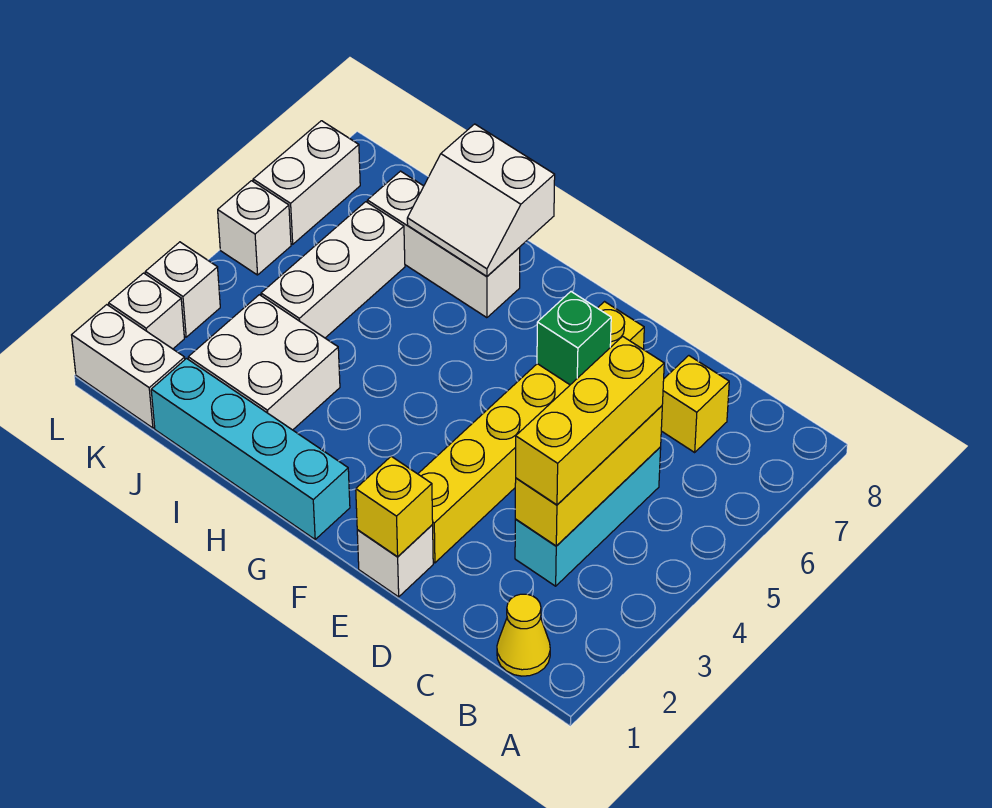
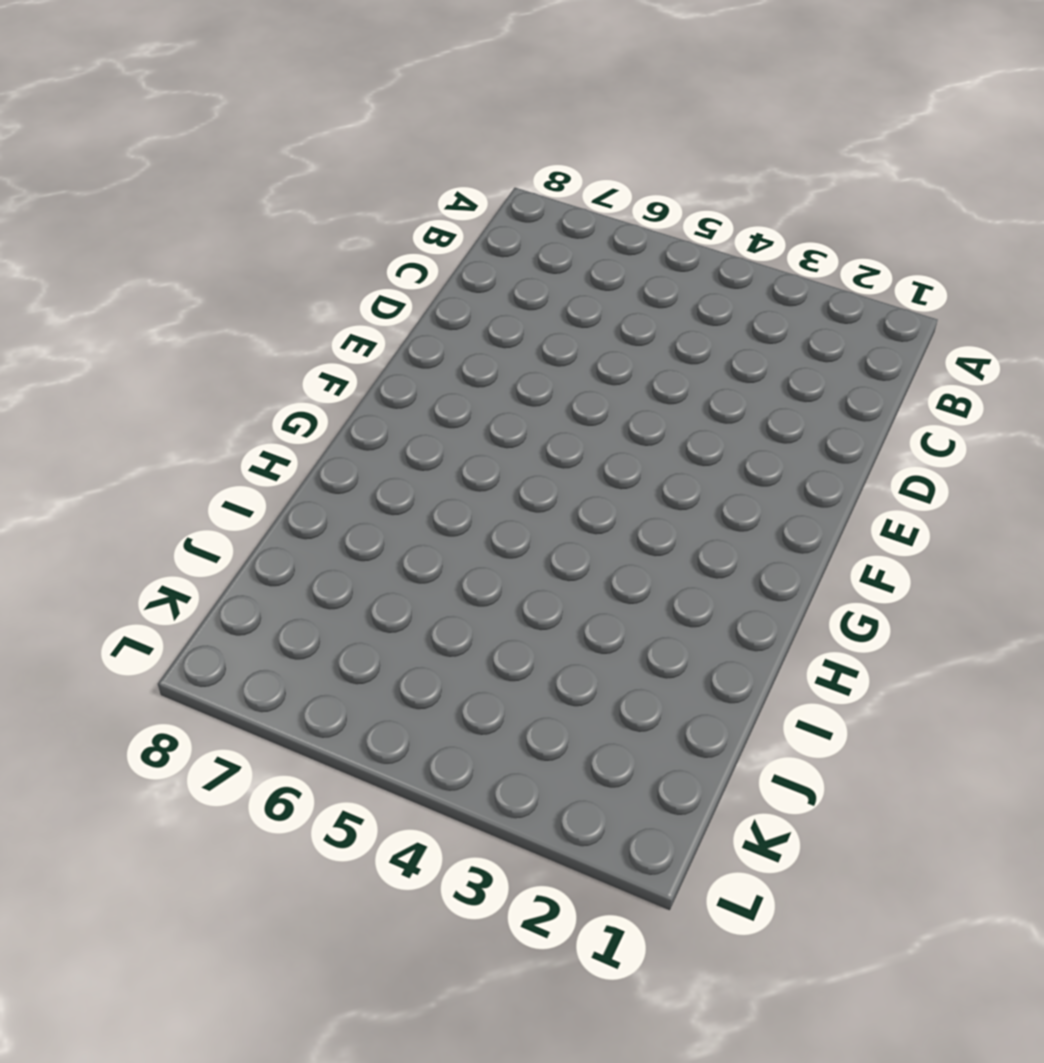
none -> yellow cone B1 level 1
none -> cyan brick C3:C5 level 1
none -> yellow brick C7 level 1

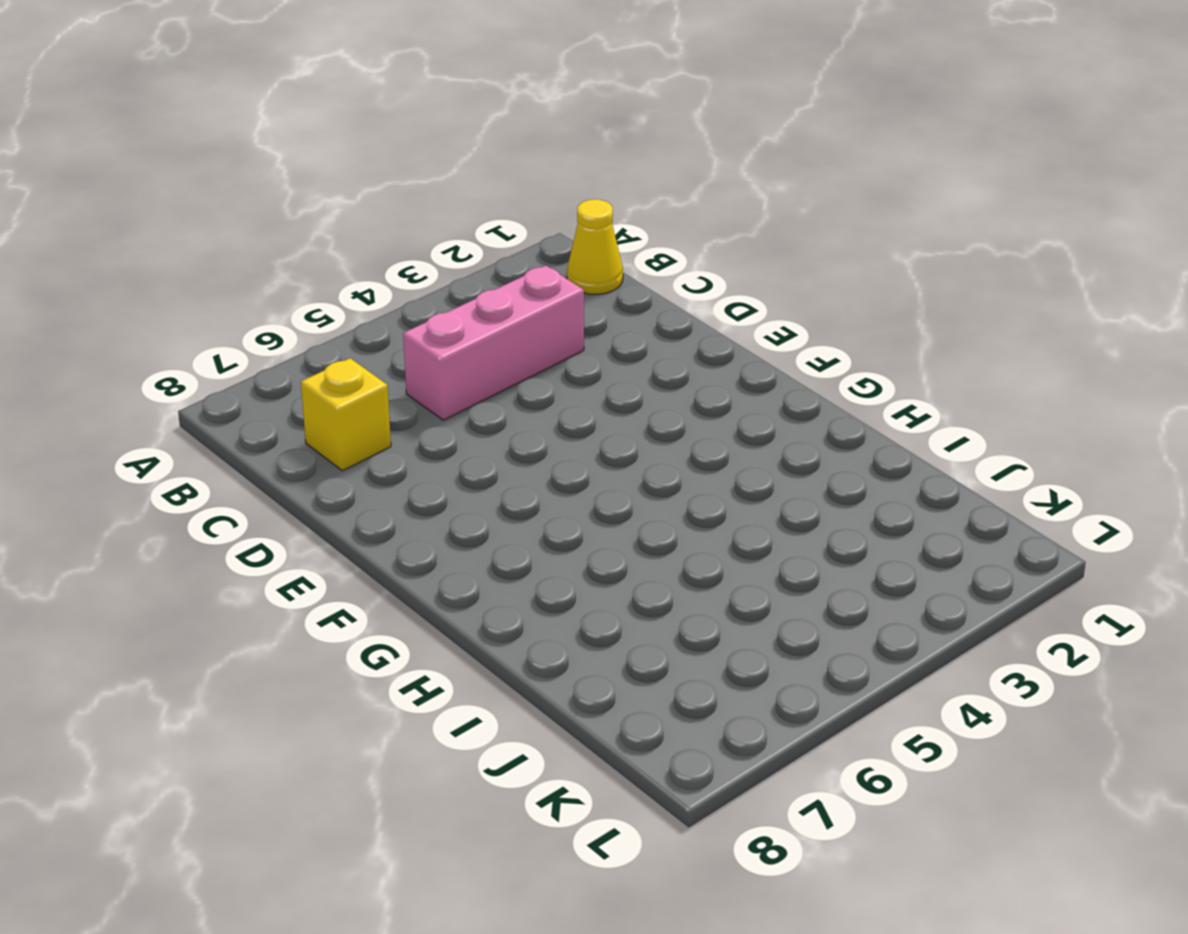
pink brick C3:C5 level 1 -> cyan brick C3:C5 level 1
none -> white brick E1 level 1
none -> yellow brick E2:E7 level 1
none -> cyan brick G1:J1 level 1

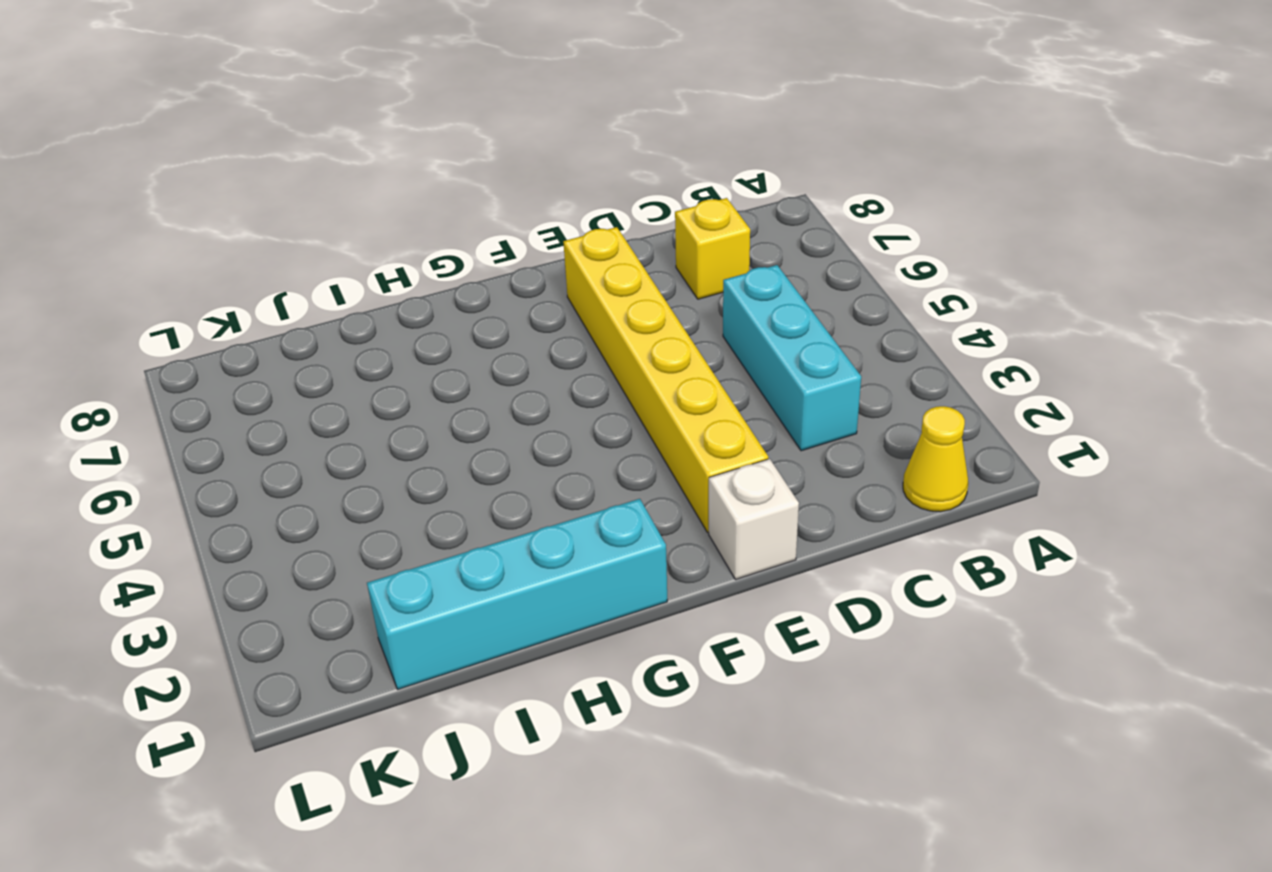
none -> white brick H7:J7 level 1
none -> white brick I2:J3 level 1
none -> white brick J4:J6 level 1

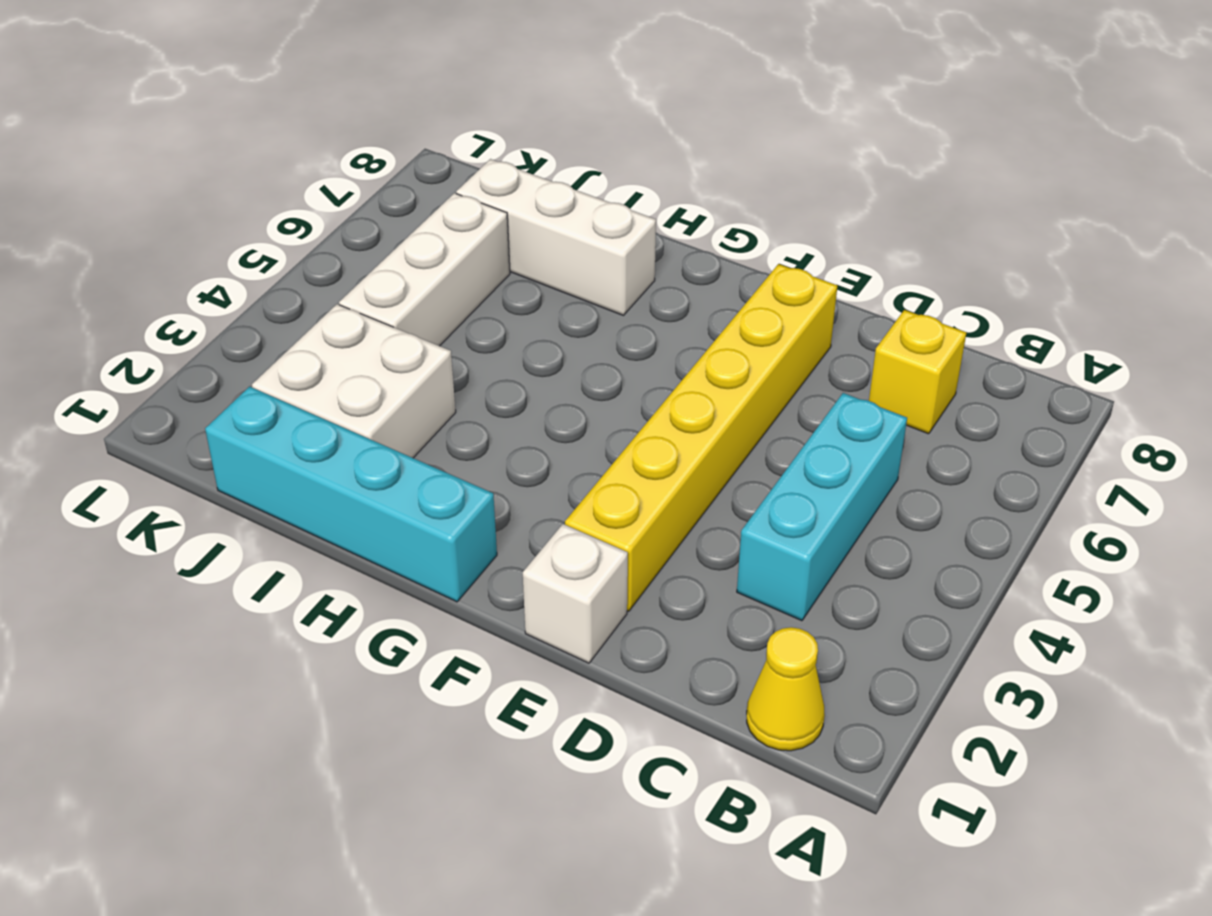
none -> white brick K1:L1 level 1
none -> white brick L2 level 1
none -> white brick L3 level 1

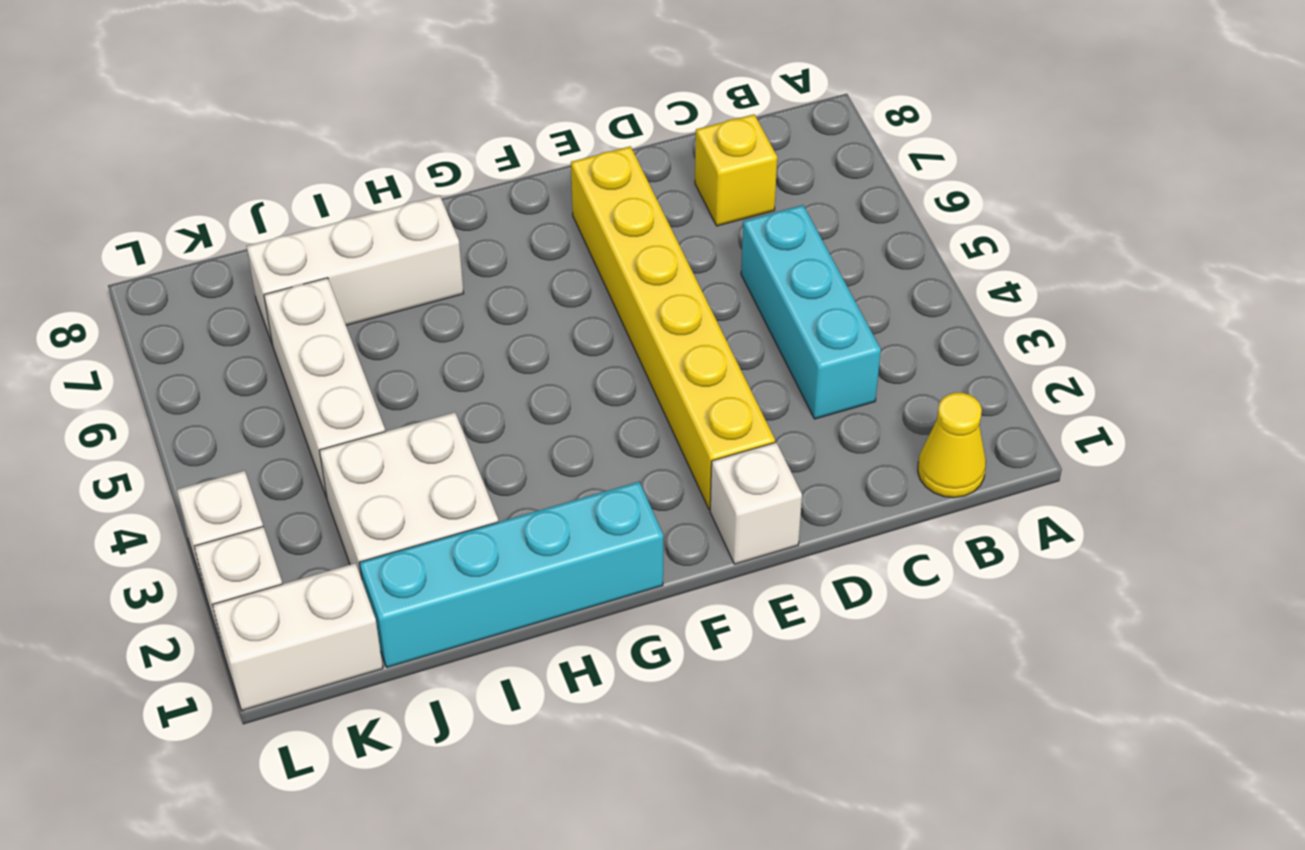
none -> white brick L5 level 1
none -> white brick L6:L7 level 1
none -> yellow brick C3:C5 level 2

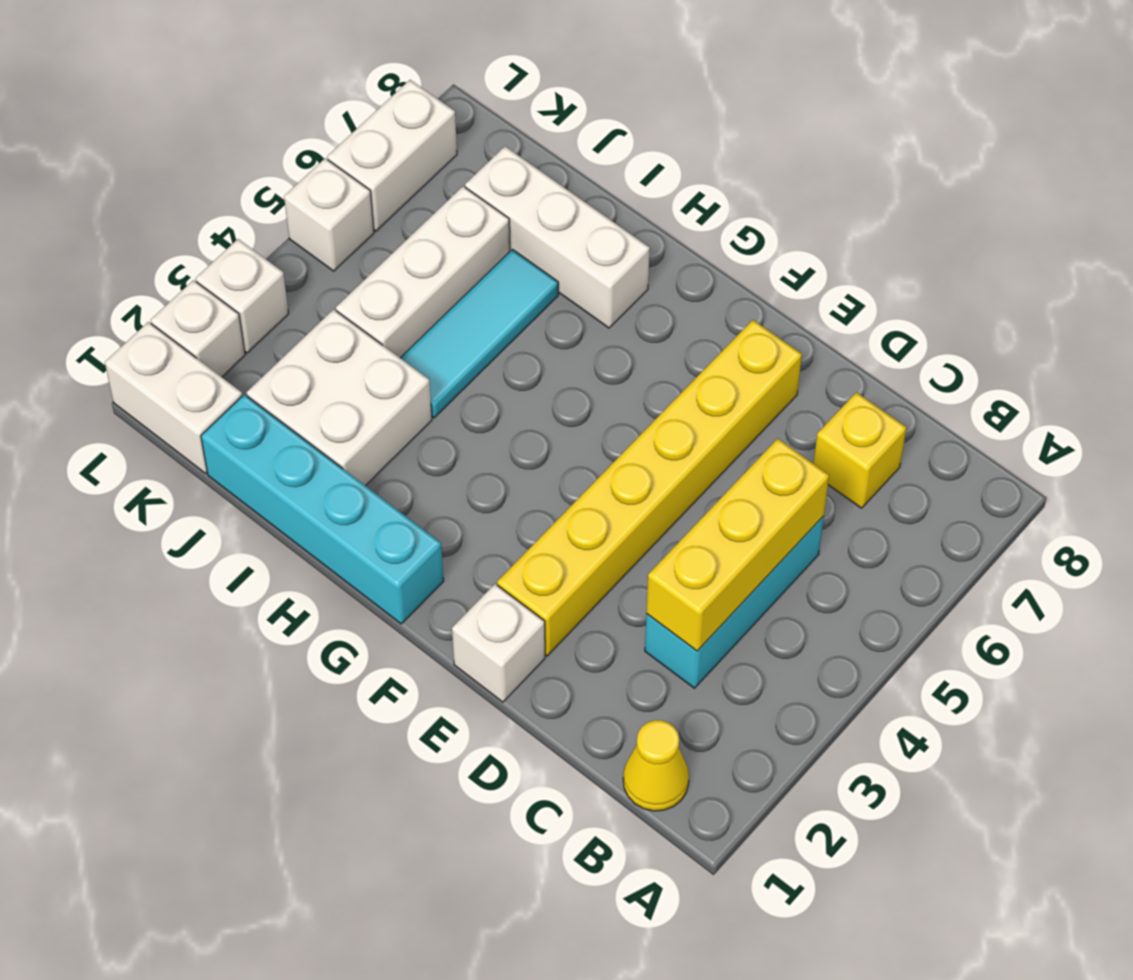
cyan tile I4:I6 level 1 -> none
none -> yellow brick E1 level 2
none -> green brick E6 level 2
none -> white slope H7:I8 level 2 top 8

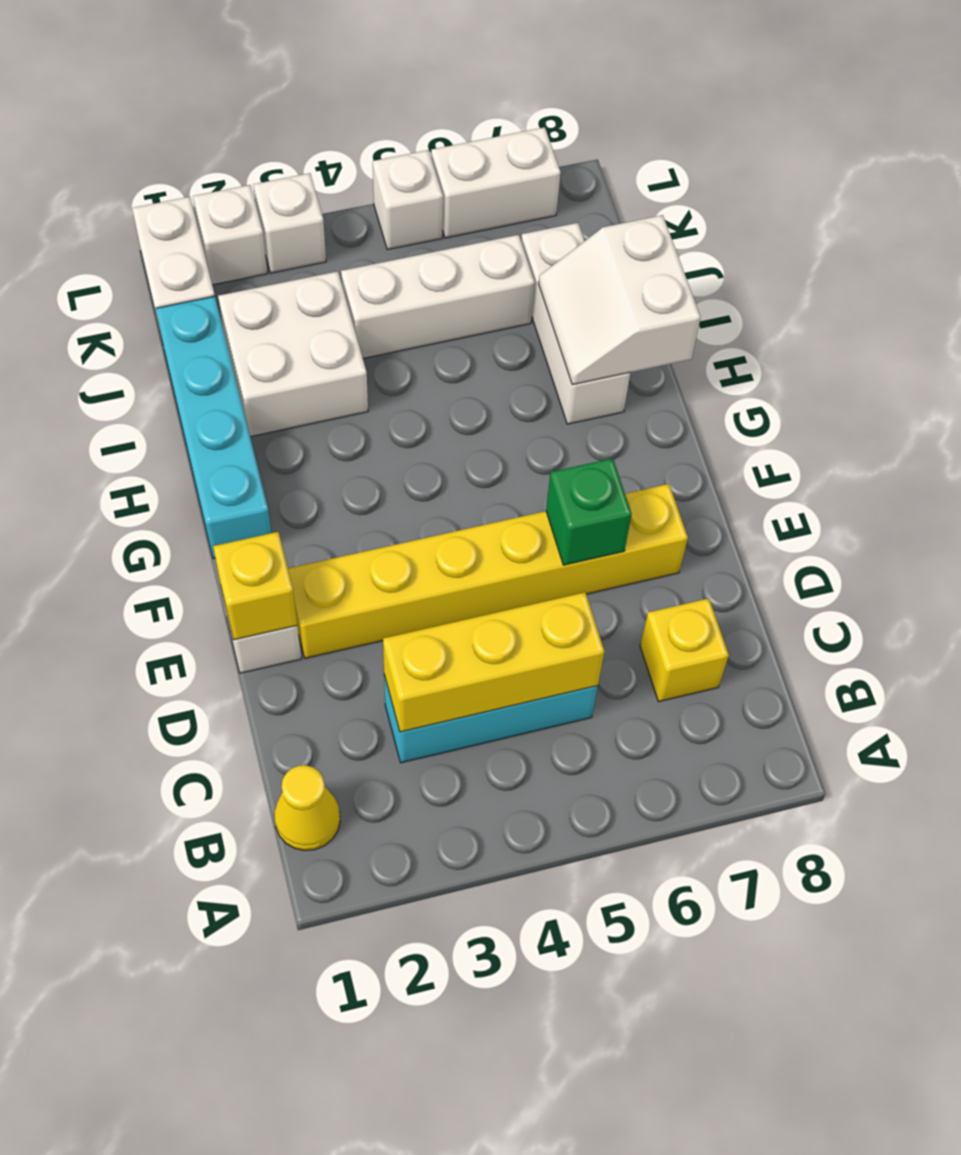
none -> yellow brick C3:C5 level 3

